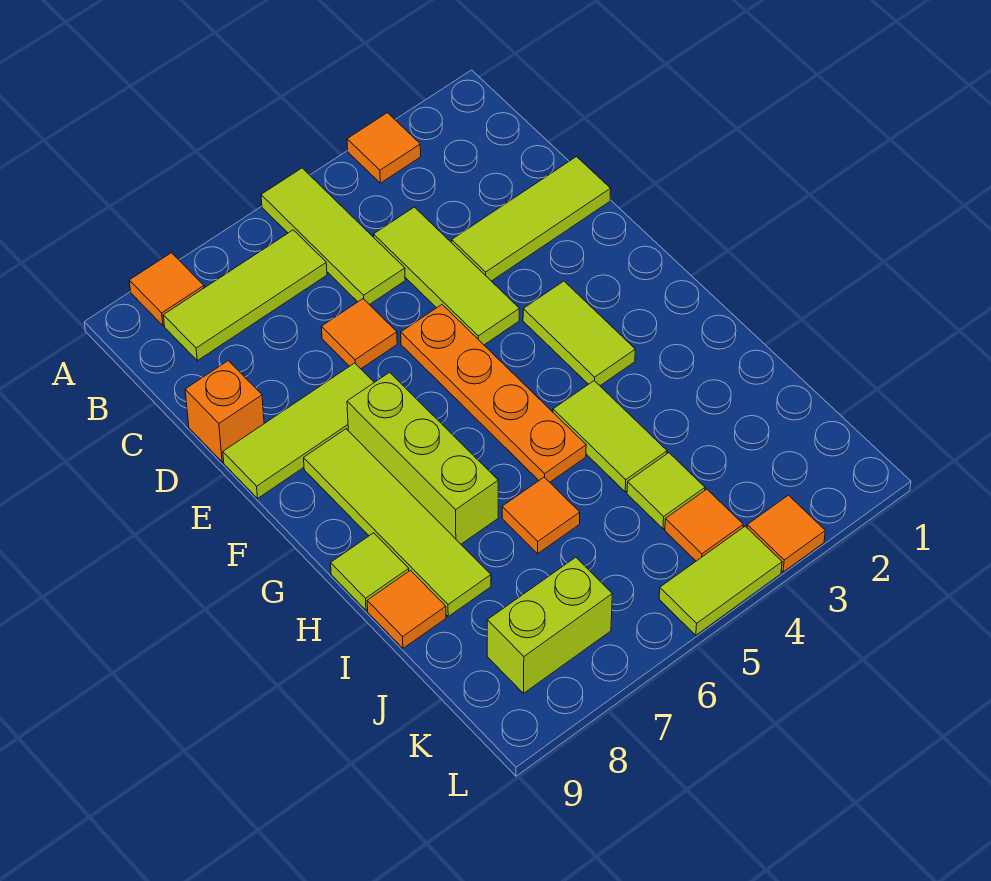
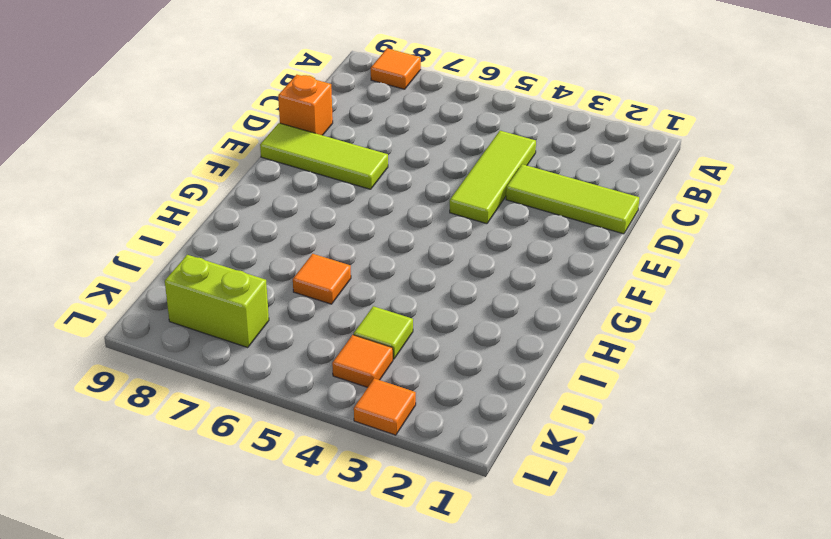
none -> orange tile A3 level 1
none -> lime tile A5:C5 level 1
none -> lime tile B6:B8 level 1

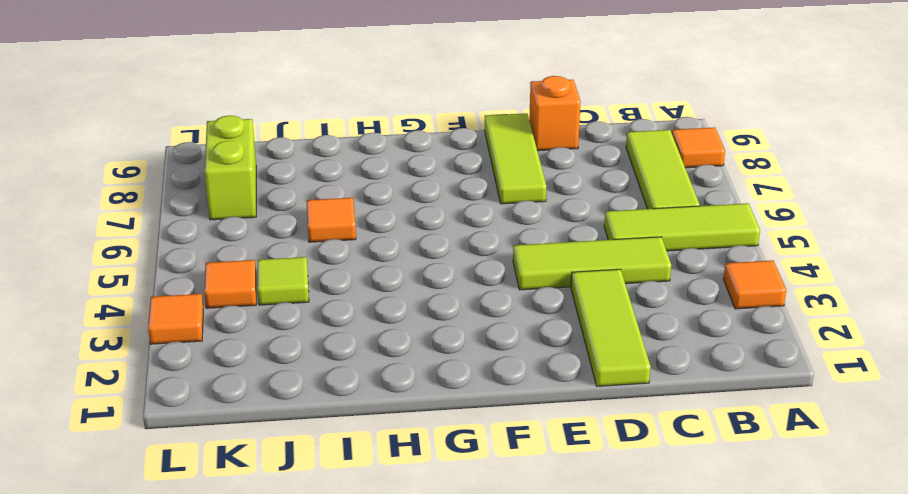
none -> orange tile D6 level 1
none -> orange plate E5:H5 level 1
none -> lime tile F3:G3 level 1

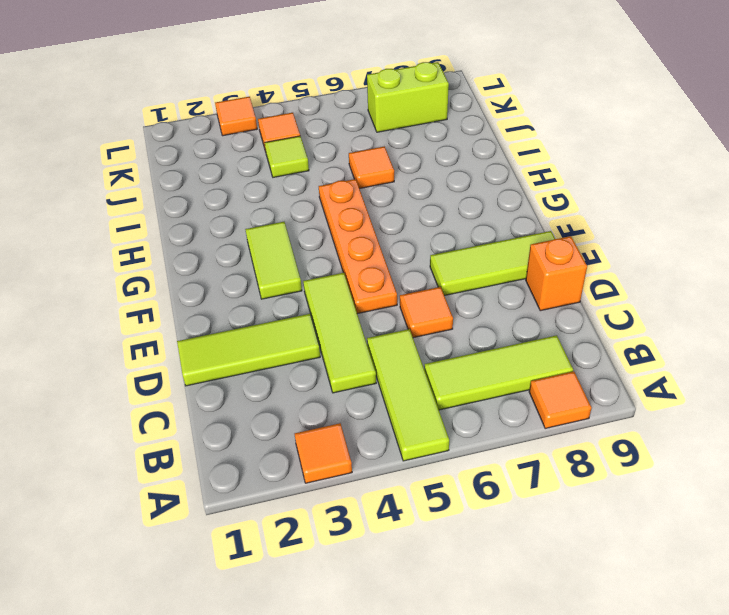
none -> lime brick F7:H7 level 1
none -> lime tile F8:I8 level 1
none -> lime tile H4:I4 level 1

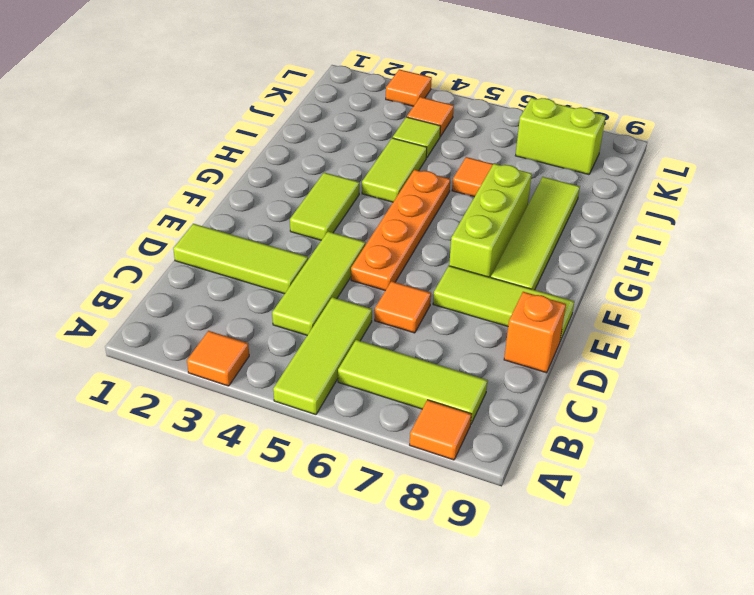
none -> lime tile H9 level 1
none -> orange tile I9 level 1
none -> lime tile L4:L5 level 1

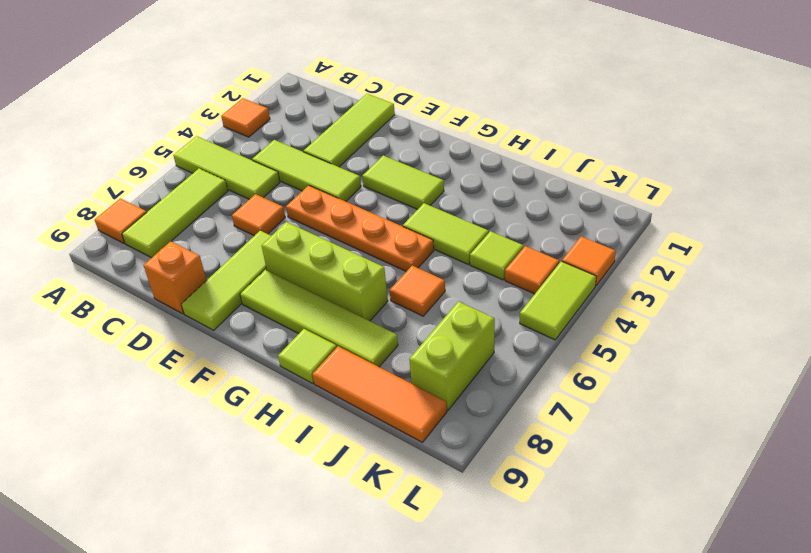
orange tile I9:K9 level 1 -> orange tile I9 level 1

